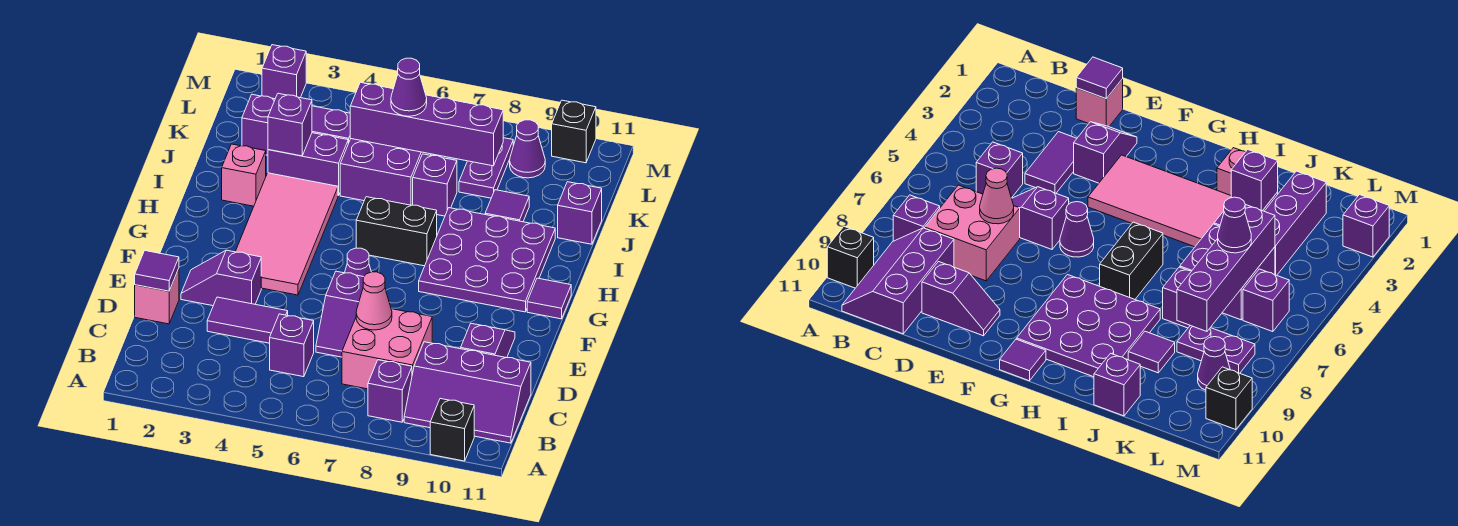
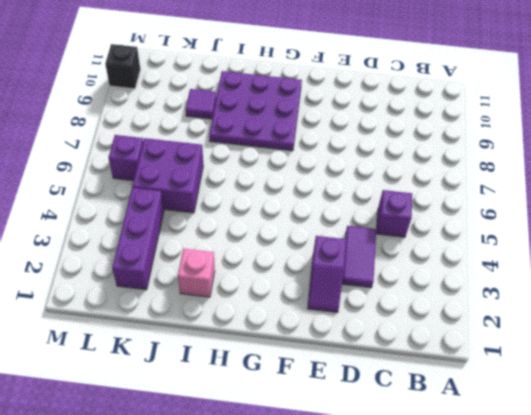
none -> black brick A10 level 1
none -> purple brick B8 level 1
none -> purple slope B9:C11 level 1 top C
none -> pink brick C7:D8 level 1

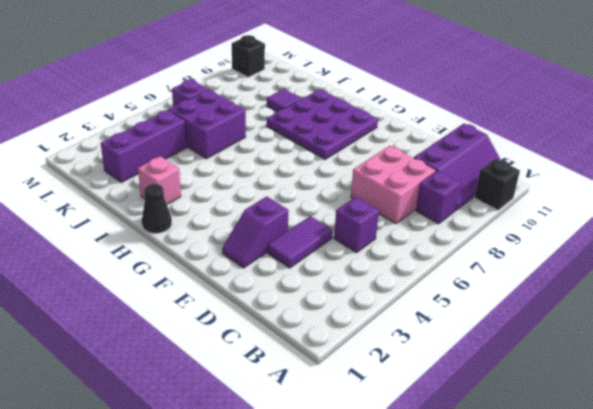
black cone H1 level 1 -> none
none -> pink brick D1 level 1
none -> purple slope D6:E6 level 1 top E
none -> purple slope D10:E10 level 1 top D
none -> pink tile F3:I4 level 1

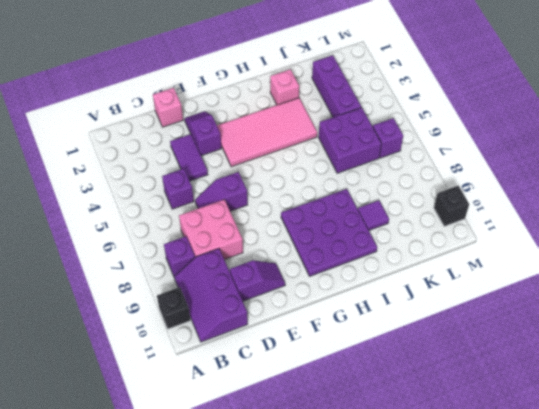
none -> purple cone F6 level 1
none -> purple tile G11 level 1
none -> black brick H6:H7 level 1
none -> purple brick J3:J4 level 1

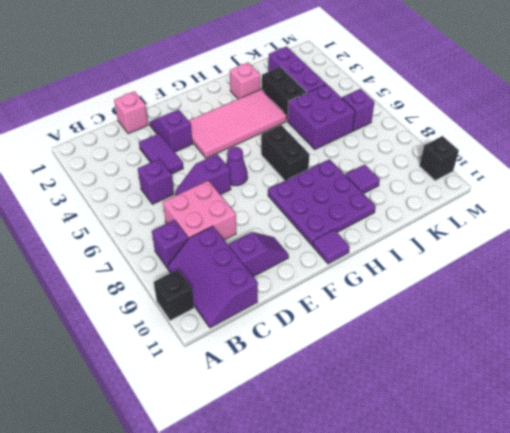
black brick J3:J4 level 1 -> purple brick J3:J4 level 1
none -> purple brick J7 level 1
none -> purple brick J11 level 1
none -> purple plate K8:L8 level 1
none -> purple cone L9 level 1

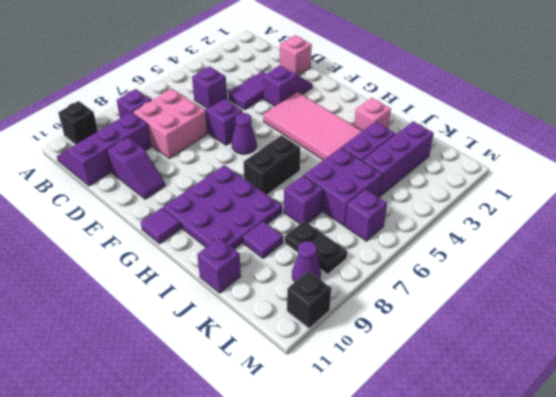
black plate K8:L8 level 1 -> purple plate K8:L8 level 1
none -> purple brick M2 level 1
none -> purple tile D1 level 2
none -> pink cone D7 level 2
none -> purple brick J3 level 2

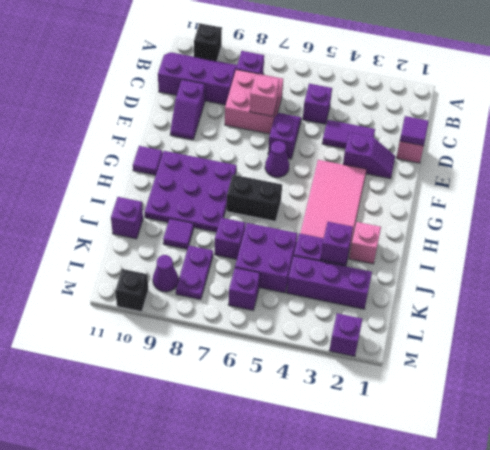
pink brick D7 level 2 -> pink cone D7 level 2
none -> purple brick K5:K8 level 2
none -> purple cone K6 level 3

